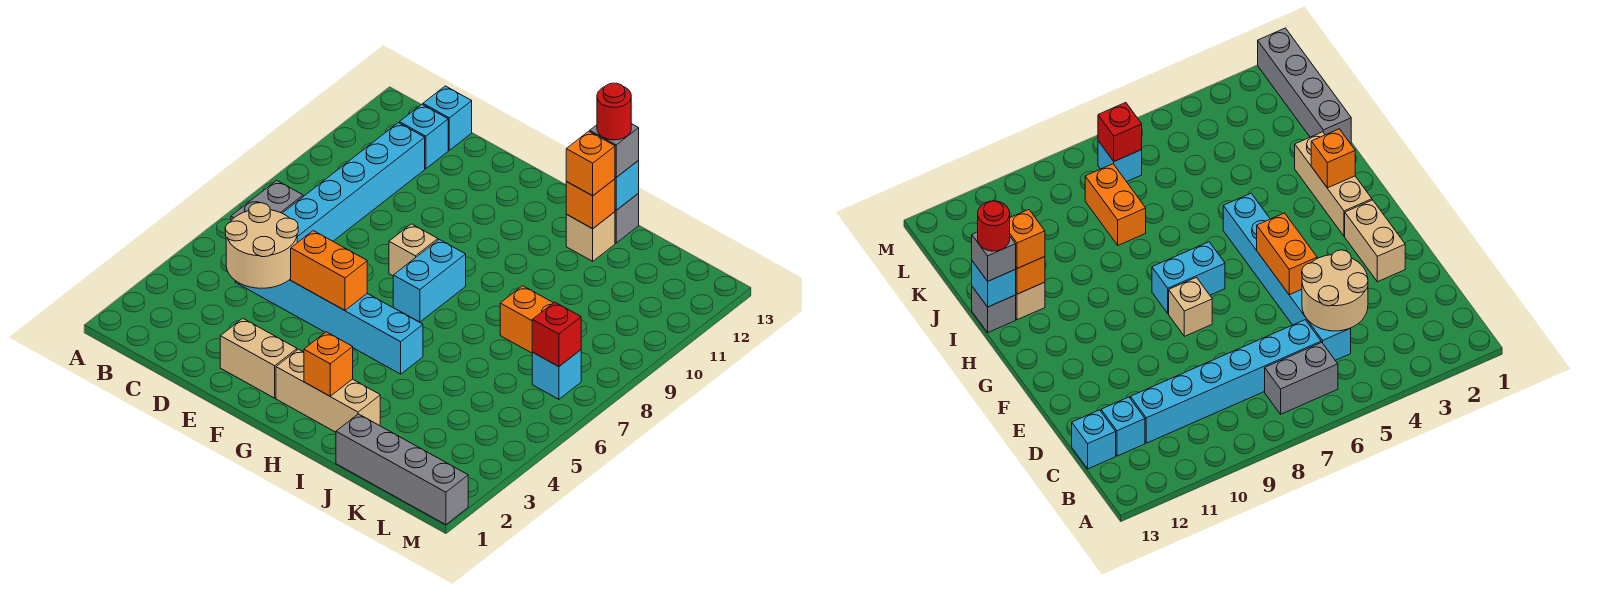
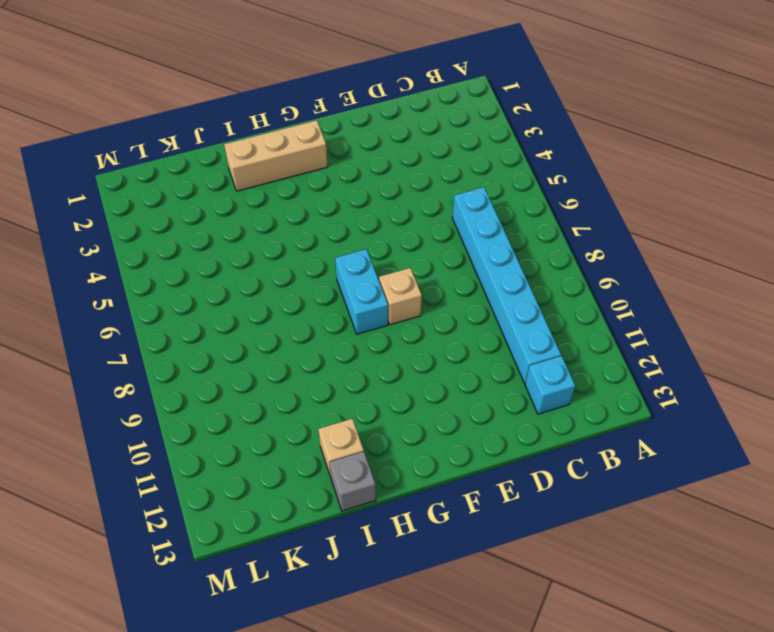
none -> grey brick B6:B7 level 1
none -> cyan brick C5:H5 level 1
none -> cyan brick C13 level 1

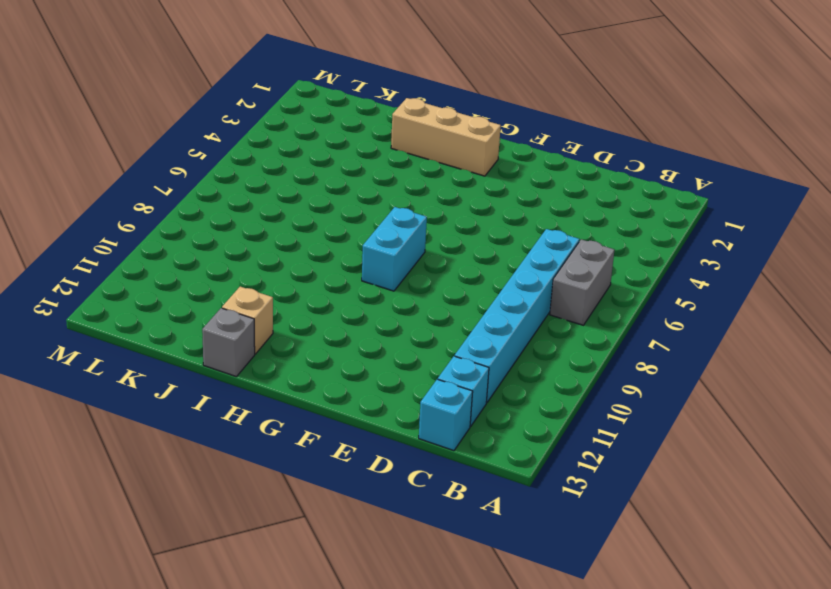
none -> cyan brick C5:H5 level 1
none -> tan brick E2:F2 level 1
none -> tan brick F8 level 1

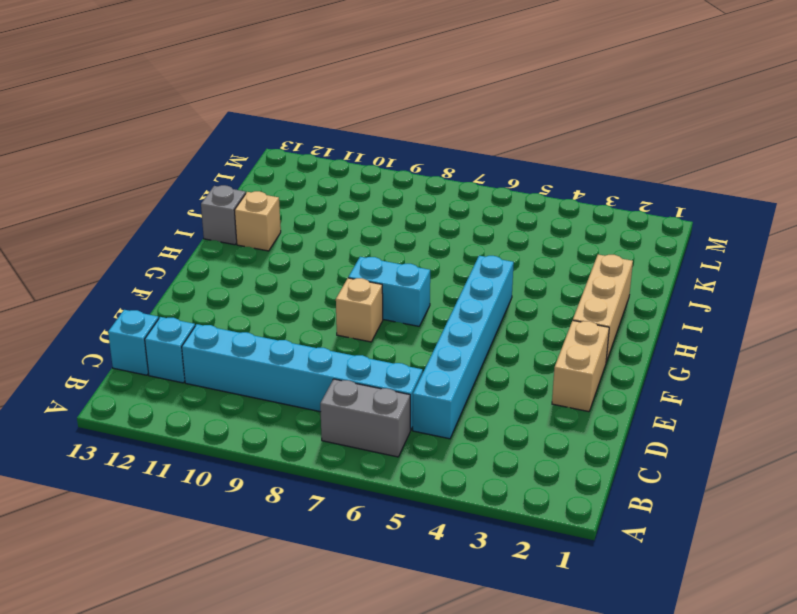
none -> grey brick J1:M1 level 1
none -> orange brick J8:K8 level 1
none -> cyan brick L7 level 1

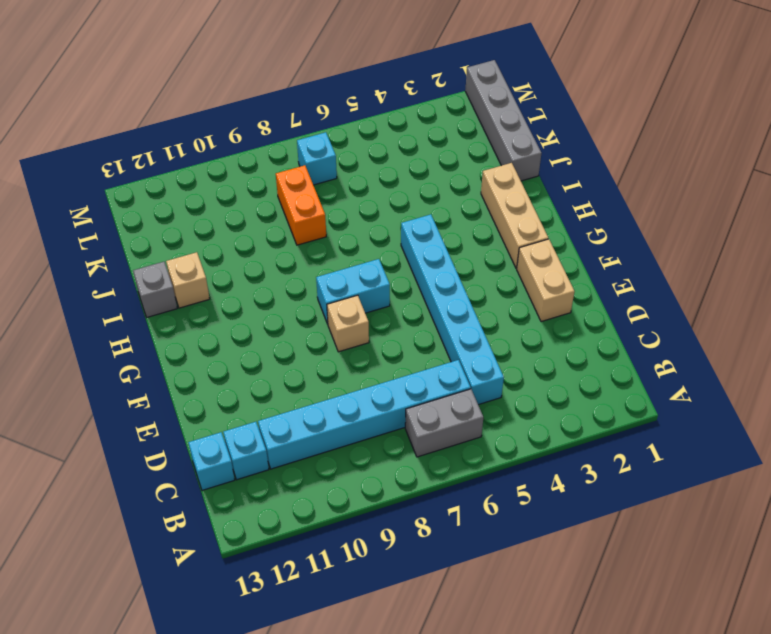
none -> tan round brick C4:D5 level 2
none -> orange brick E5:F5 level 2
none -> orange brick H2 level 2

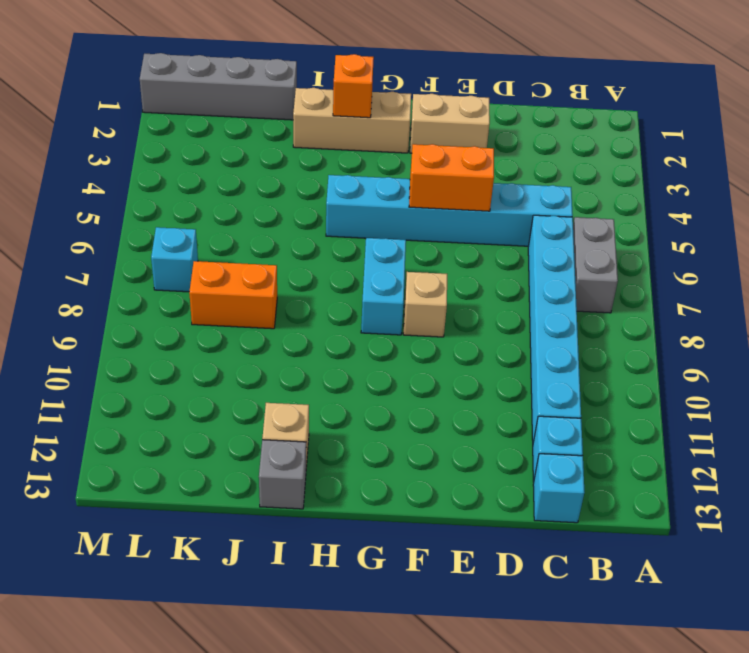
none -> tan round brick C4:D5 level 2
none -> orange brick I12 level 2
none -> cyan brick I13 level 2

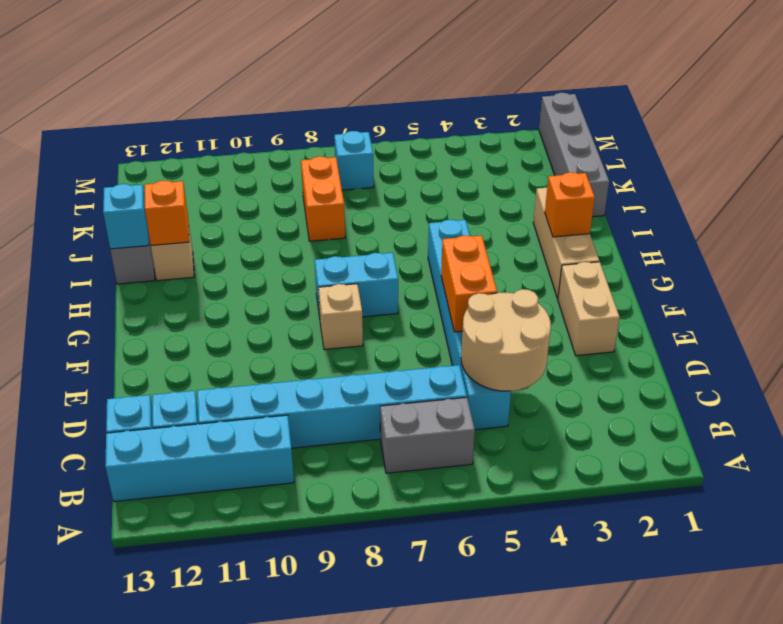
cyan brick B10:B13 level 1 -> none
none -> red brick L7 level 2
none -> orange brick I12 level 3
none -> grey brick I13 level 3

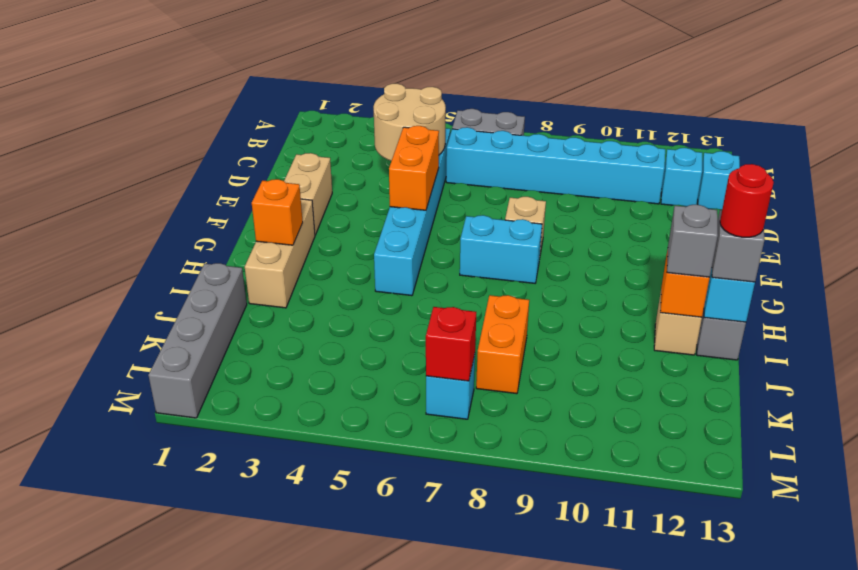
grey brick I12 level 3 -> orange brick I12 level 3

